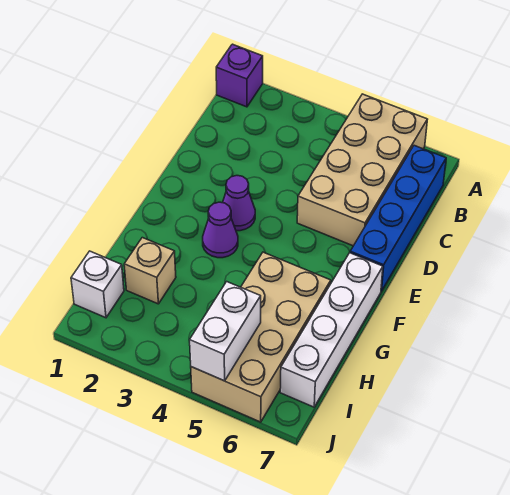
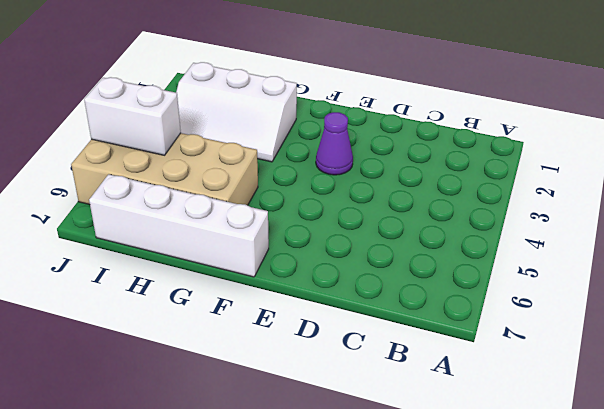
white slope G2:I3 level 1 top 2 -> tan brick H2 level 1
none -> purple brick A1 level 1
none -> tan brick A5:D6 level 1

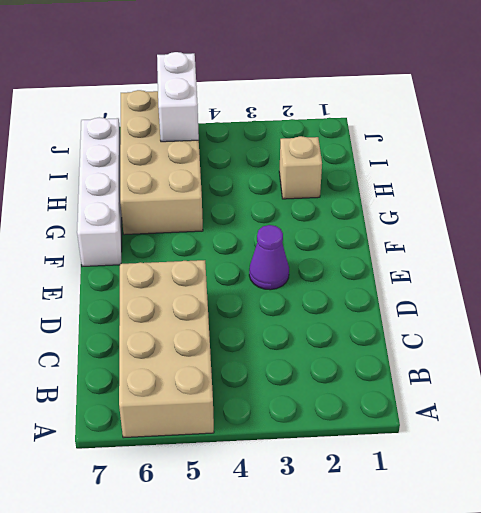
none -> purple brick A1 level 1
none -> blue brick B7:E7 level 1

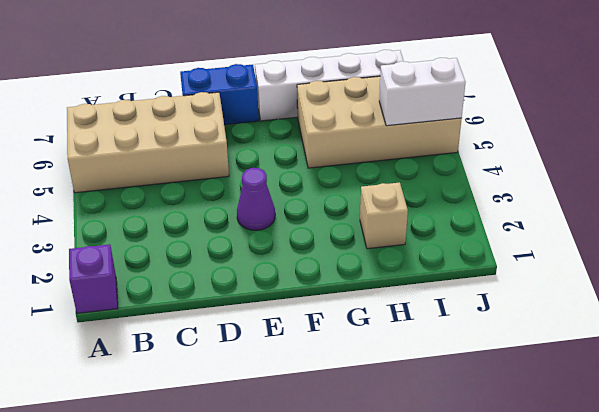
blue brick D7:E7 level 1 -> blue brick B7:E7 level 1
none -> purple cone F3 level 1
none -> white brick I1 level 1

